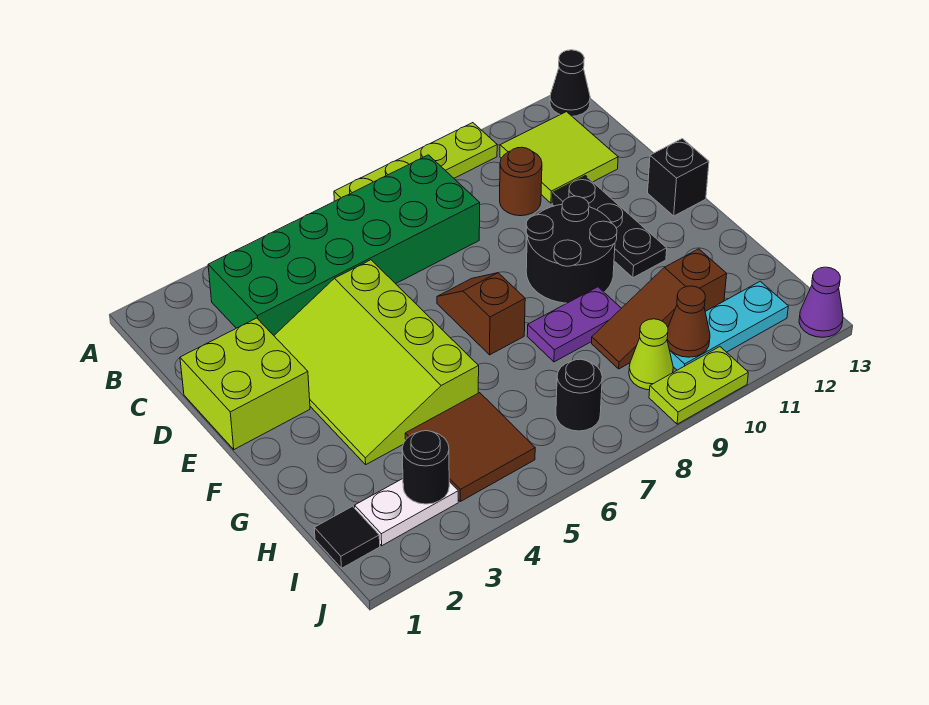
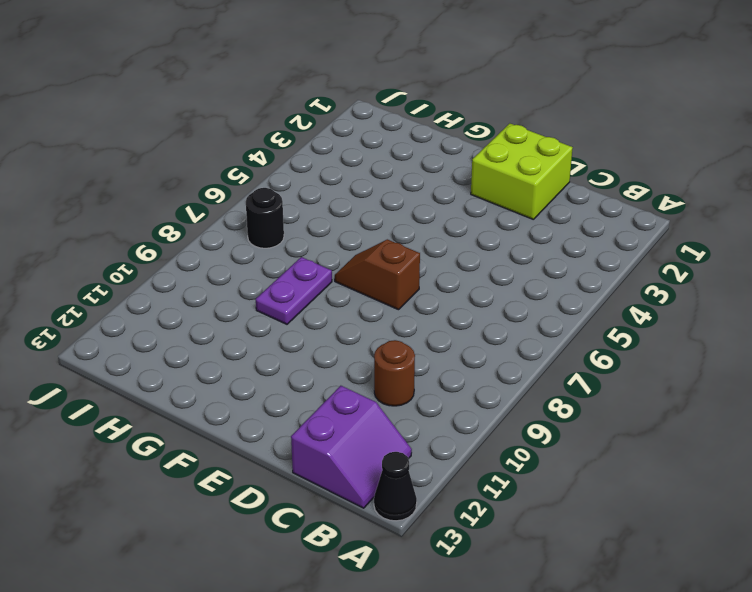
purple slope B12:C13 level 1 top C -> lime tile B11:C12 level 1
brown slope E7:F7 level 1 top E -> brown slope E7:F7 level 1 top F
none -> lime plate A7:A10 level 1
none -> green brick B3:C8 level 1
none -> lime slope D3:G5 level 1 top 5

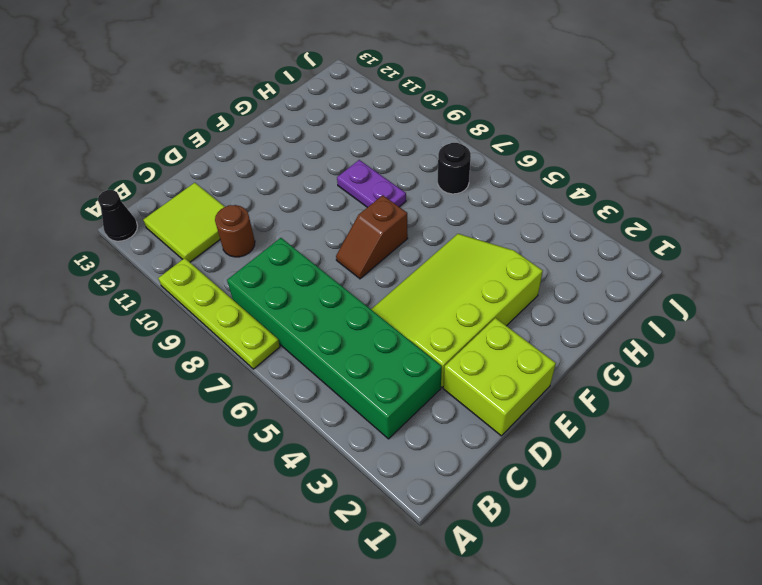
lime slope D3:G5 level 1 top 3 -> lime slope D3:G5 level 1 top 5
none -> black plate D11:F11 level 1
none -> black round brick E9:F10 level 1
none -> black brick E13 level 1

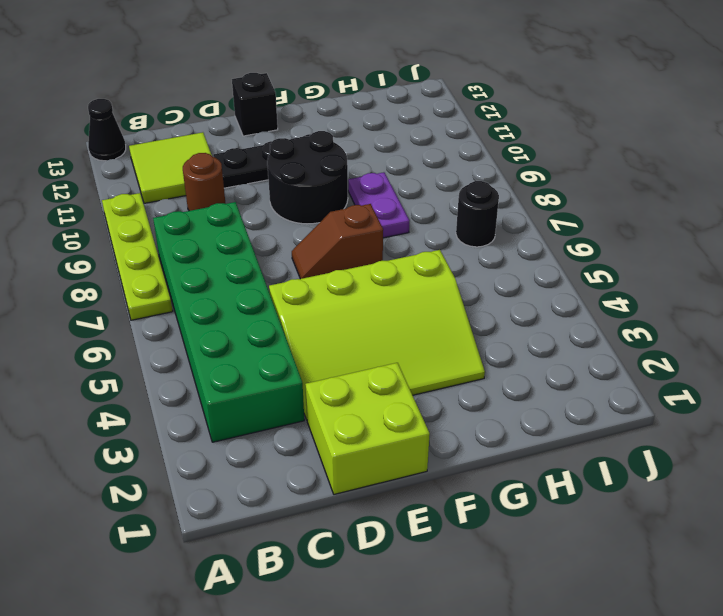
none -> brown tile H4:I5 level 1
none -> brown slope H9:H11 level 1 top 11
none -> black tile I1 level 1

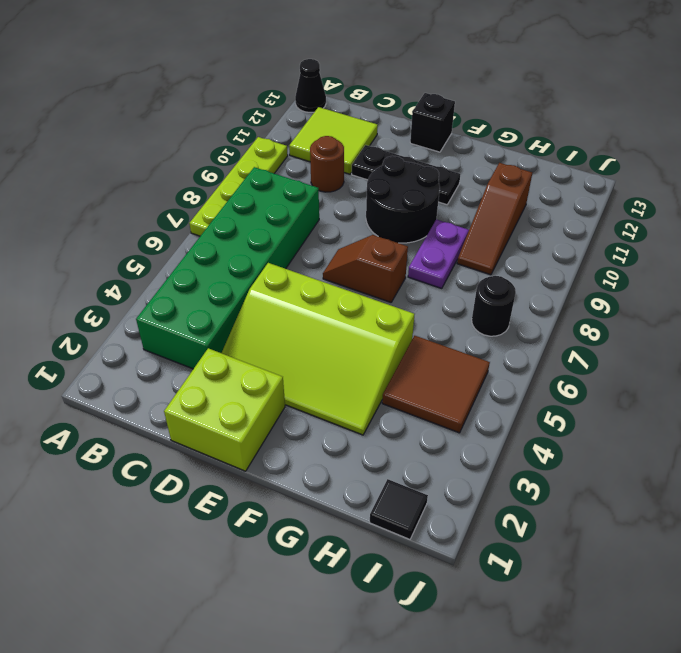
none -> white plate I2:I3 level 1
none -> lime cone I9 level 1
none -> cyan plate I10:I12 level 1

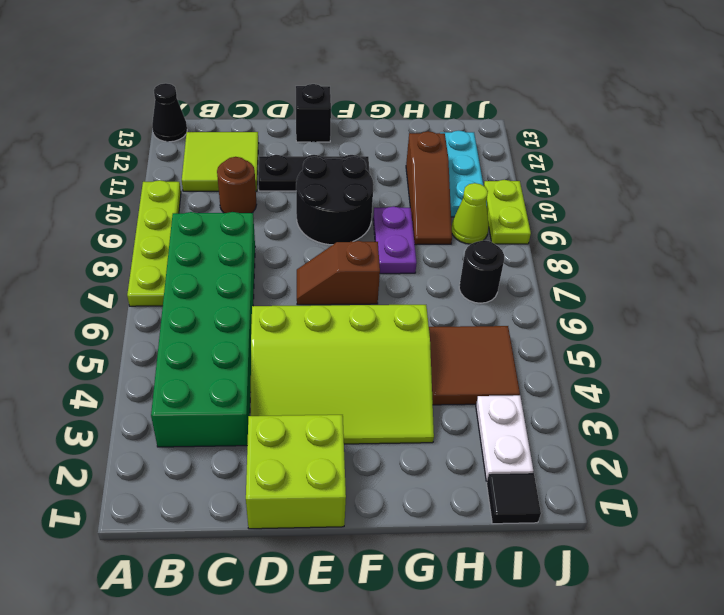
none -> purple cone J13 level 1
none -> black round brick I3 level 2
none -> brown cone I10 level 2

